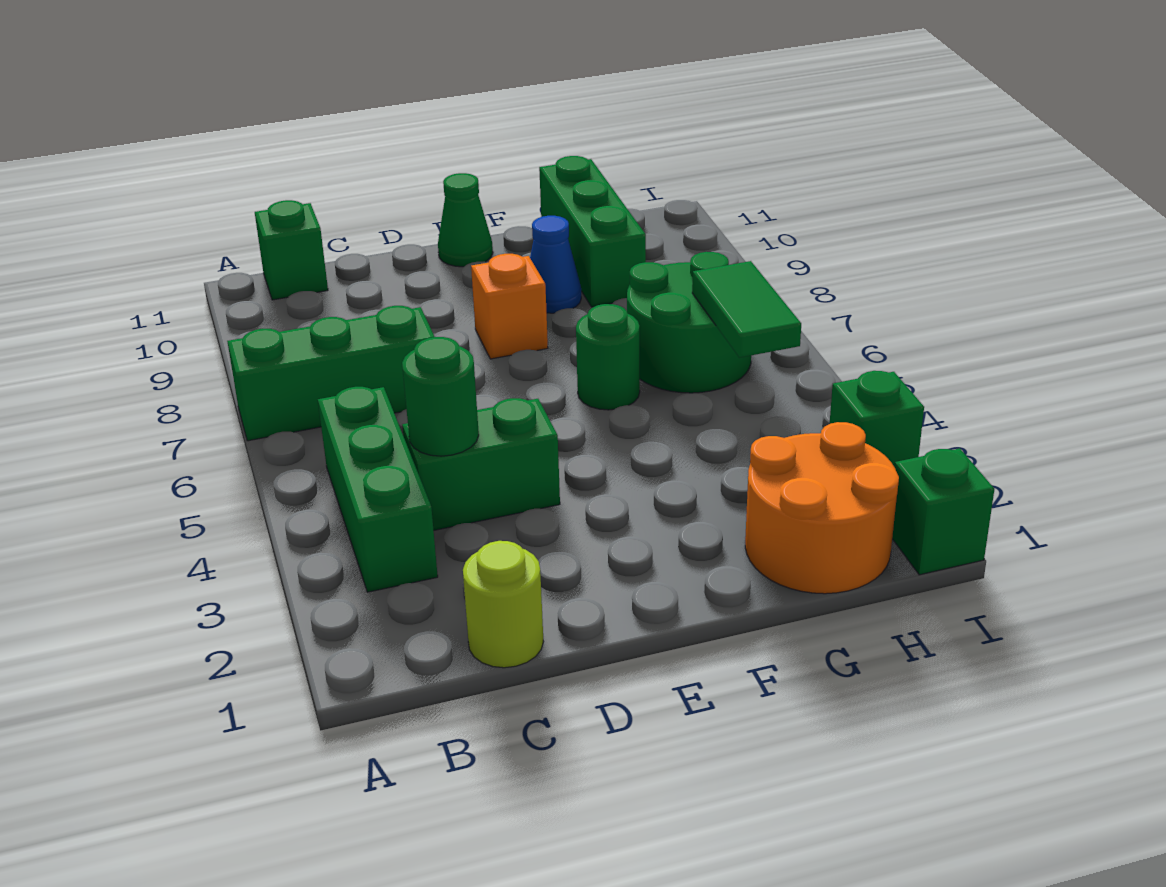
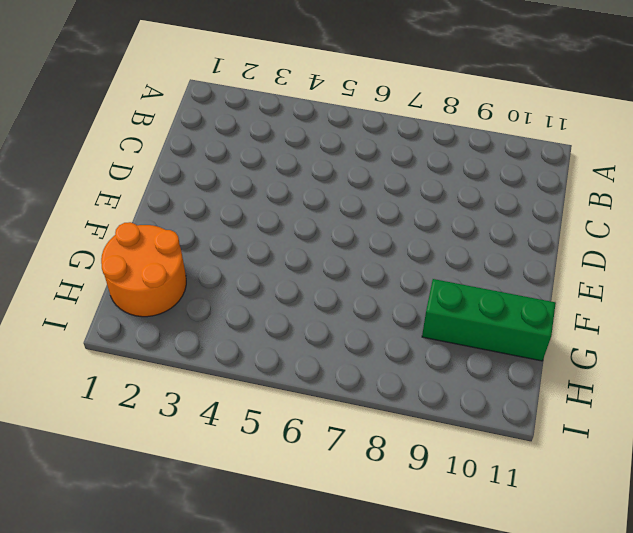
none -> green brick A7:C7 level 1
none -> green brick B3:B5 level 1
none -> green brick B11 level 1

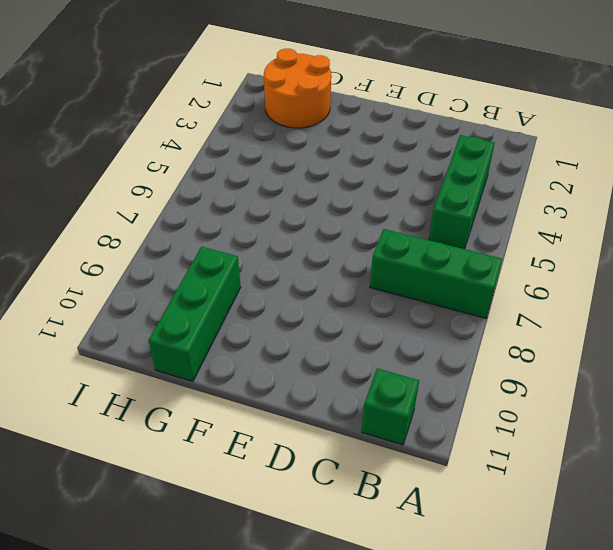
none -> lime round brick C1 level 1
none -> green brick C4:D4 level 1
none -> orange brick E8 level 1

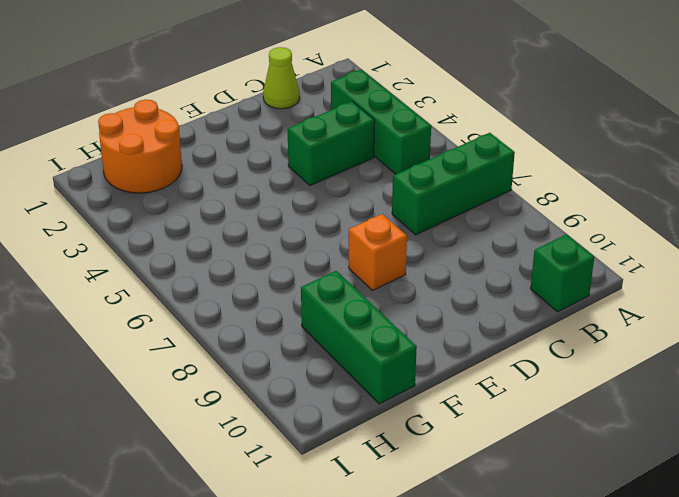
lime cone C1 level 1 -> lime round brick C1 level 1
none -> green cone E11 level 1
none -> green round brick F6 level 1
none -> blue cone F9 level 1

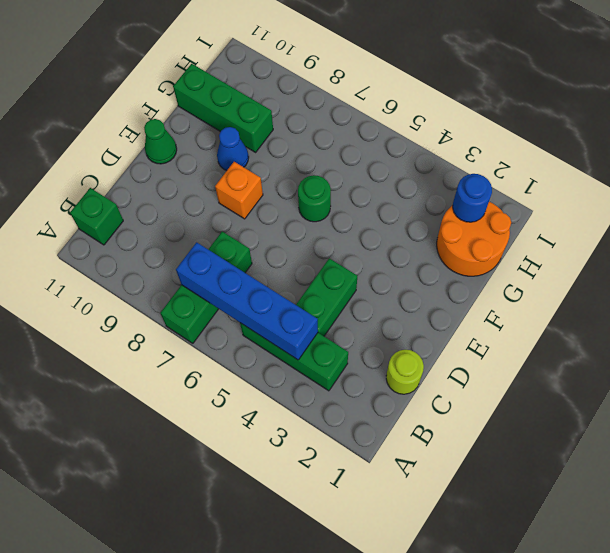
blue brick B4:B7 level 2 -> none
blue round brick H2 level 2 -> none
none -> green round brick G6:H7 level 1
none -> green brick I1 level 1
none -> green brick I3 level 1

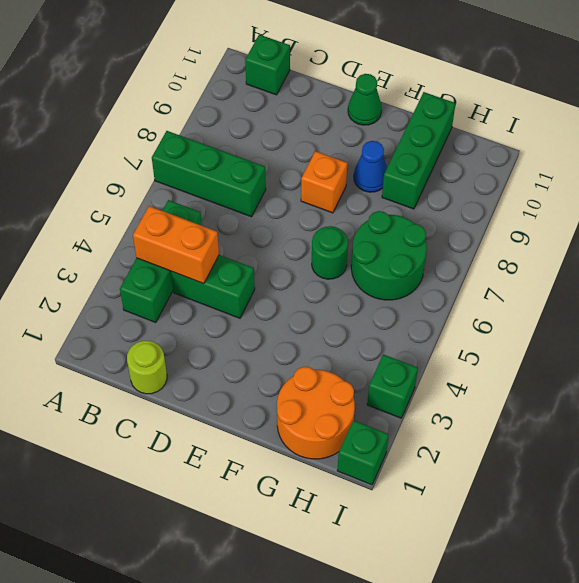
orange brick B4:C4 level 2 -> green round brick C4 level 2
none -> green tile H5:H6 level 2

